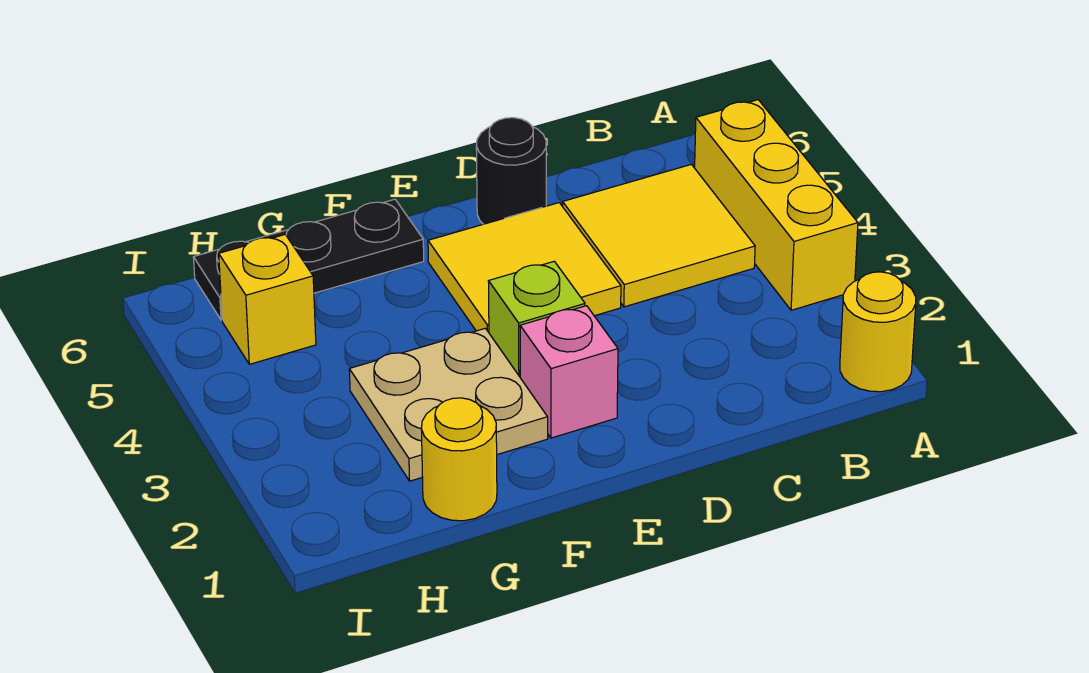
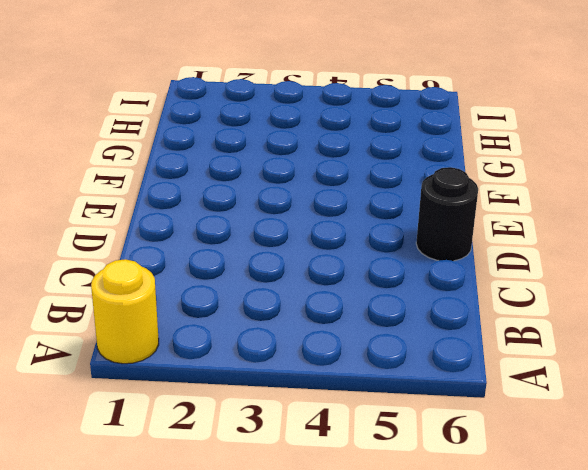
none -> yellow brick A3:A5 level 1
none -> yellow tile B4:C5 level 1

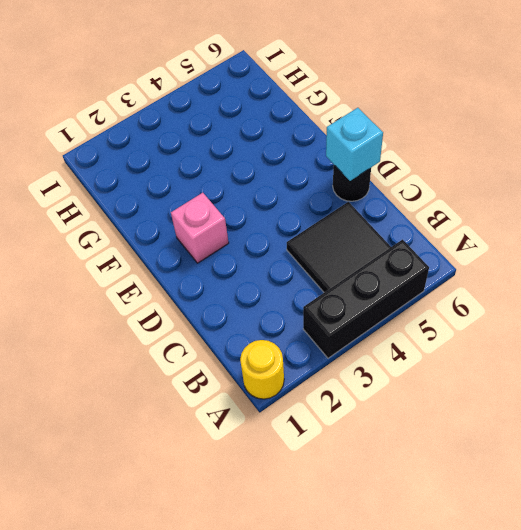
black brick A3:A5 level 1 -> yellow brick A3:A5 level 1
black tile B4:C5 level 1 -> yellow tile B4:C5 level 1
cyan brick D6 level 2 -> none
none -> yellow tile D4:E5 level 1
none -> lime brick E3 level 1

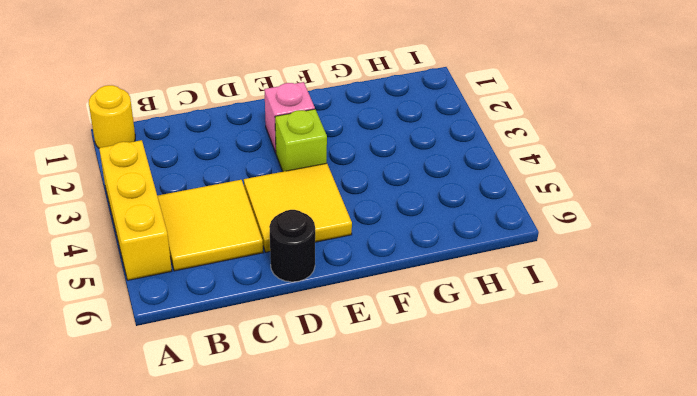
none -> tan plate F2:G3 level 1
none -> black plate F6:H6 level 1

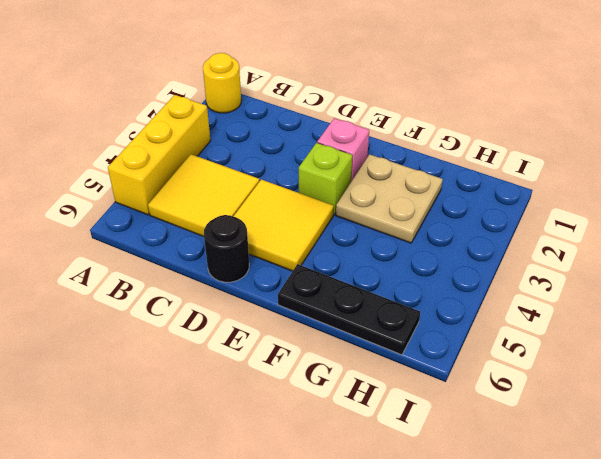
none -> yellow round brick G1 level 1
none -> yellow brick H5 level 1

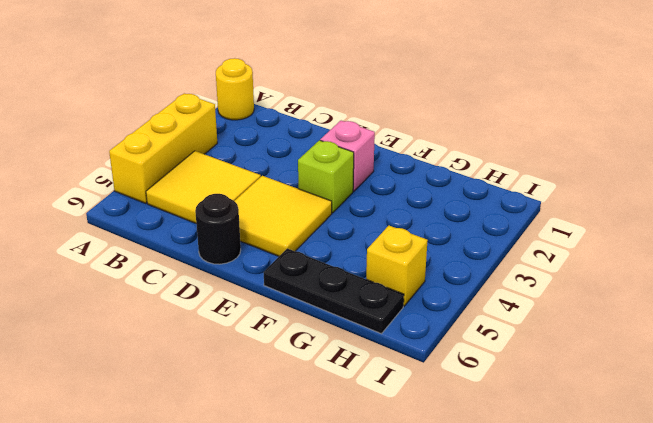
none -> tan plate F2:G3 level 1
none -> yellow round brick G1 level 1

